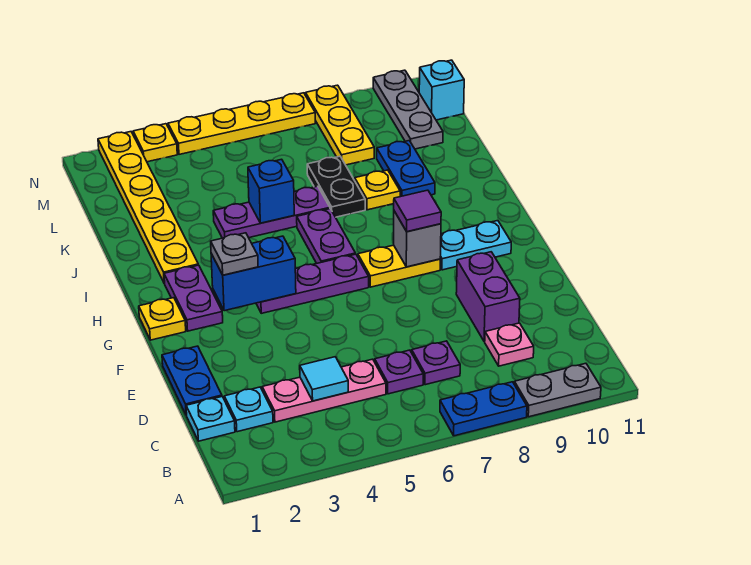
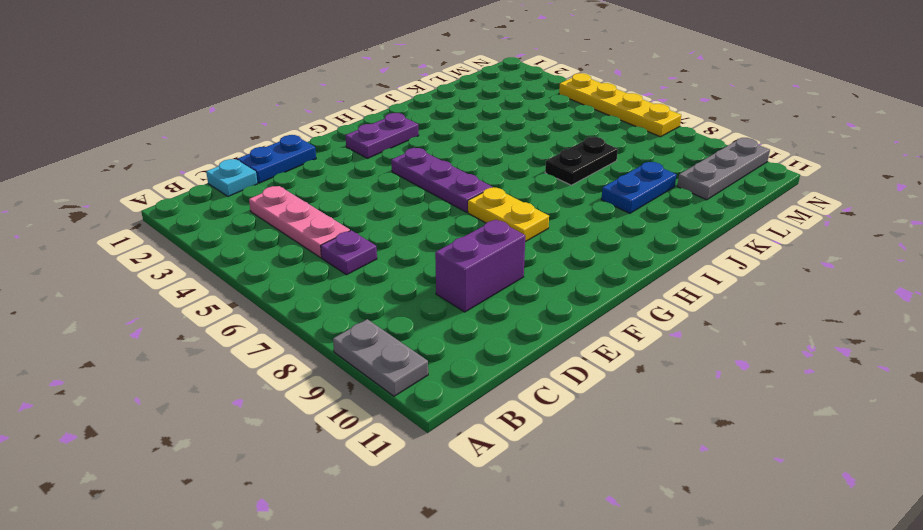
none -> blue plate A7:A8 level 1
none -> cyan plate C2 level 1
none -> purple plate C7 level 1
none -> pink plate C9 level 1

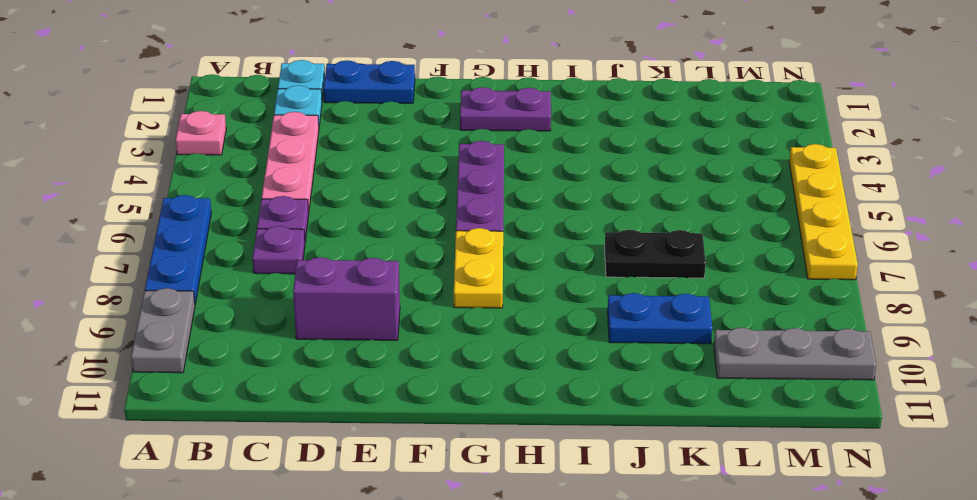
pink plate A3 level 1 -> pink plate C9 level 1
blue plate A6:A8 level 1 -> blue plate A7:A8 level 1
none -> yellow plate G1 level 1
none -> cyan plate G9:G10 level 1
none -> purple plate H6:I6 level 1
none -> yellow plate I2:N2 level 1

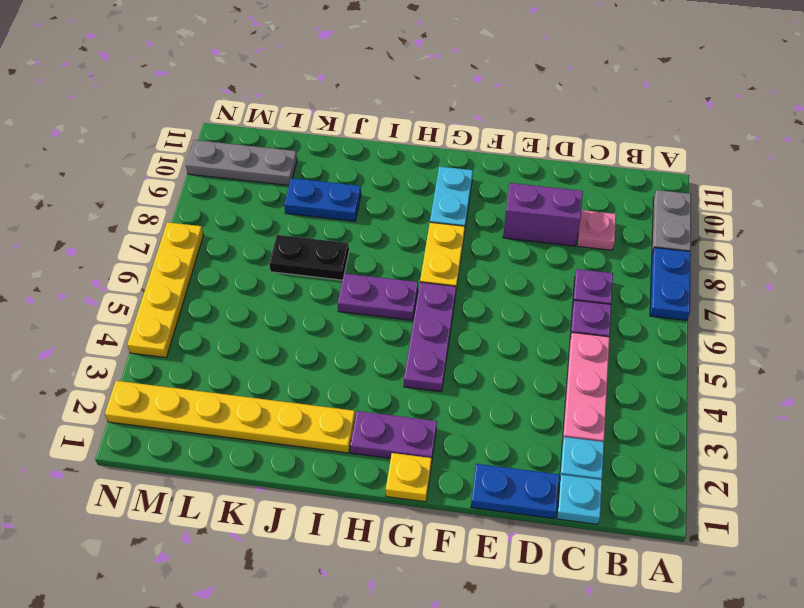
none -> purple plate J4:J6 level 1
none -> yellow plate J8 level 1
none -> yellow plate L8:N8 level 1
none -> cyan brick M11 level 1

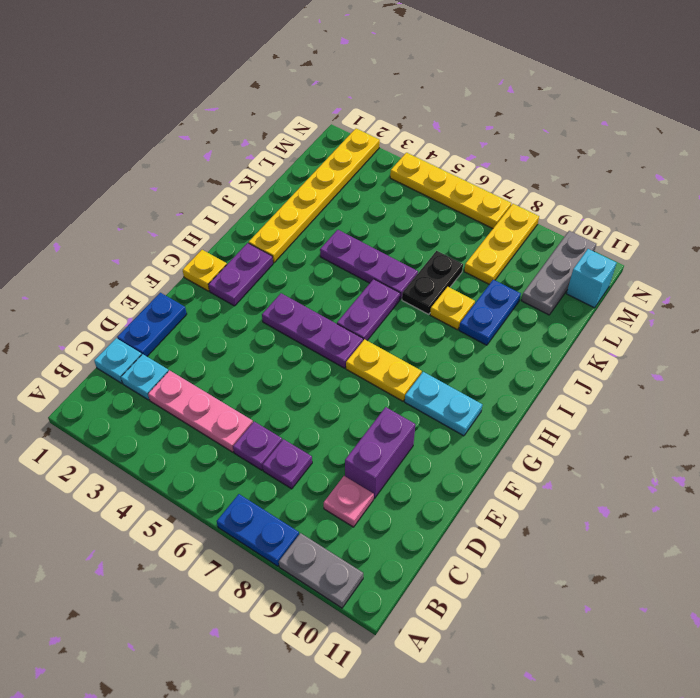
none -> yellow plate N3 level 1
none -> cyan tile C4 level 2
none -> blue brick G3:G4 level 2
none -> grey brick G8 level 2

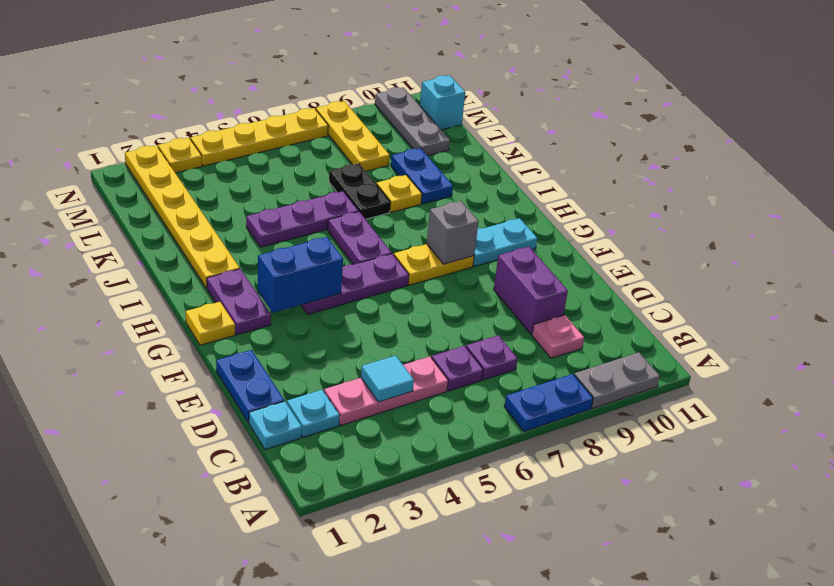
none -> blue brick J5 level 2
none -> grey plate G3 level 3
none -> purple tile G8 level 3

